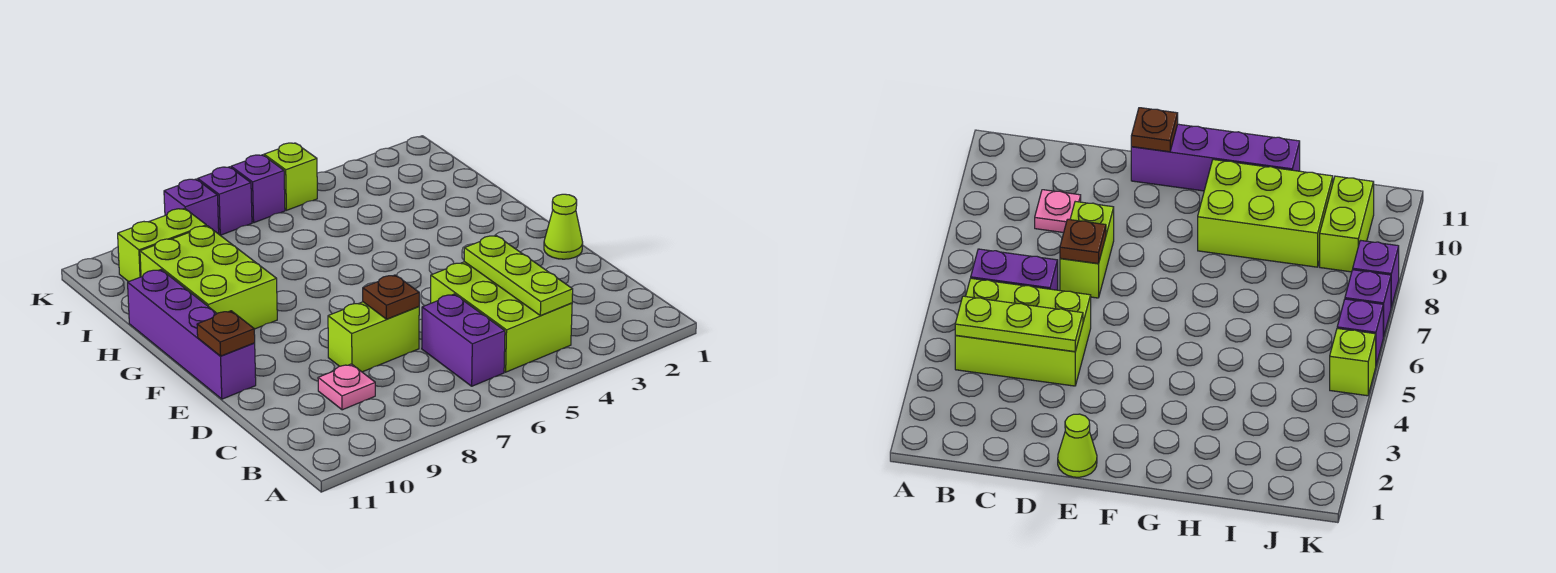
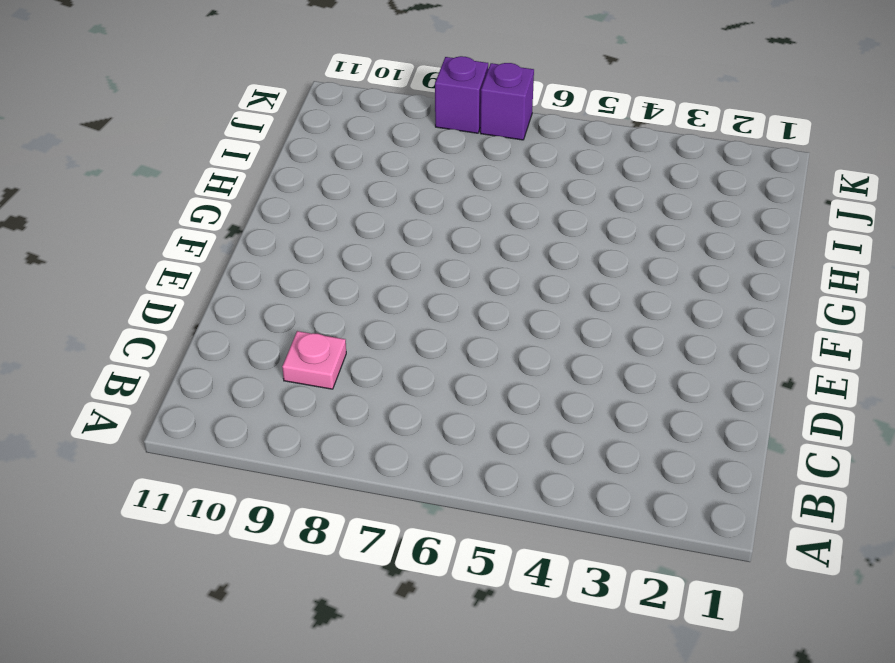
none -> lime brick B4:D5 level 1
none -> purple brick B6:C6 level 1
none -> lime brick D7:D8 level 1

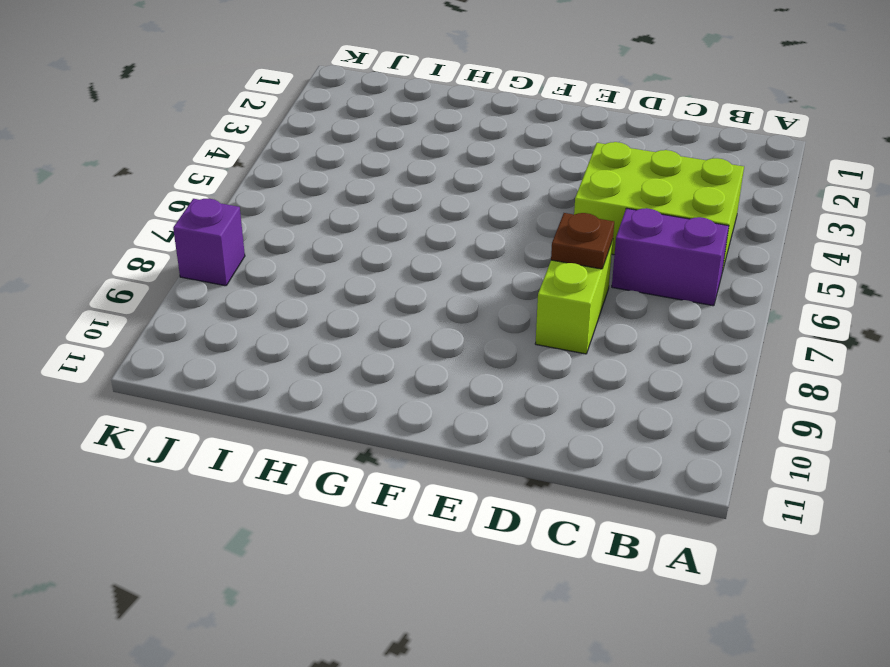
none -> pink plate C9 level 1
none -> lime cone E1 level 1
none -> purple brick E11:H11 level 1

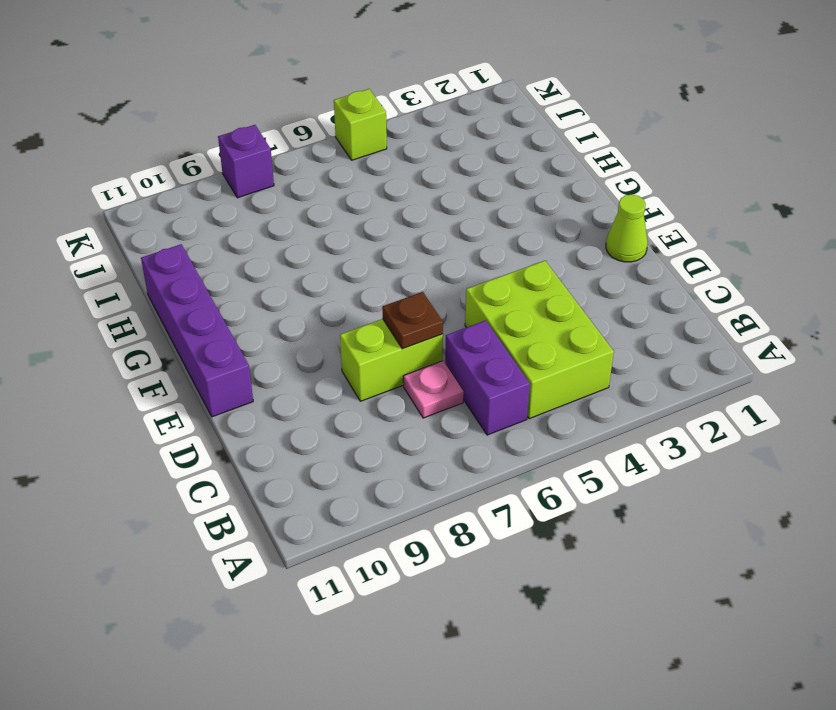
pink plate C7 level 1 -> pink plate C9 level 1
none -> lime brick G9:I10 level 1
none -> lime brick J9:J10 level 1
none -> purple brick K6 level 1

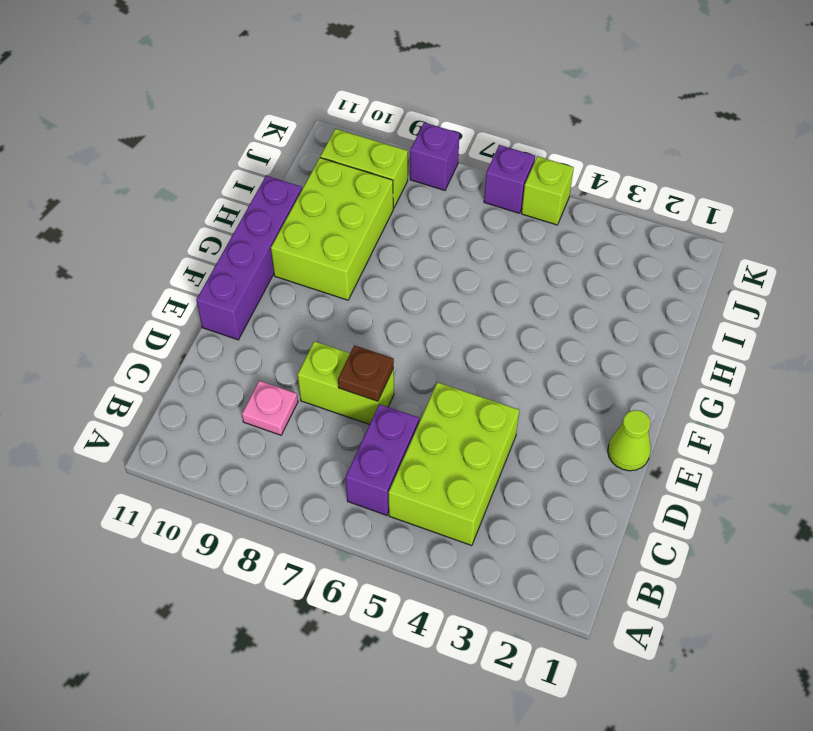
none -> purple brick K7 level 1
none -> lime plate B4:D4 level 2
none -> brown plate E11 level 2

